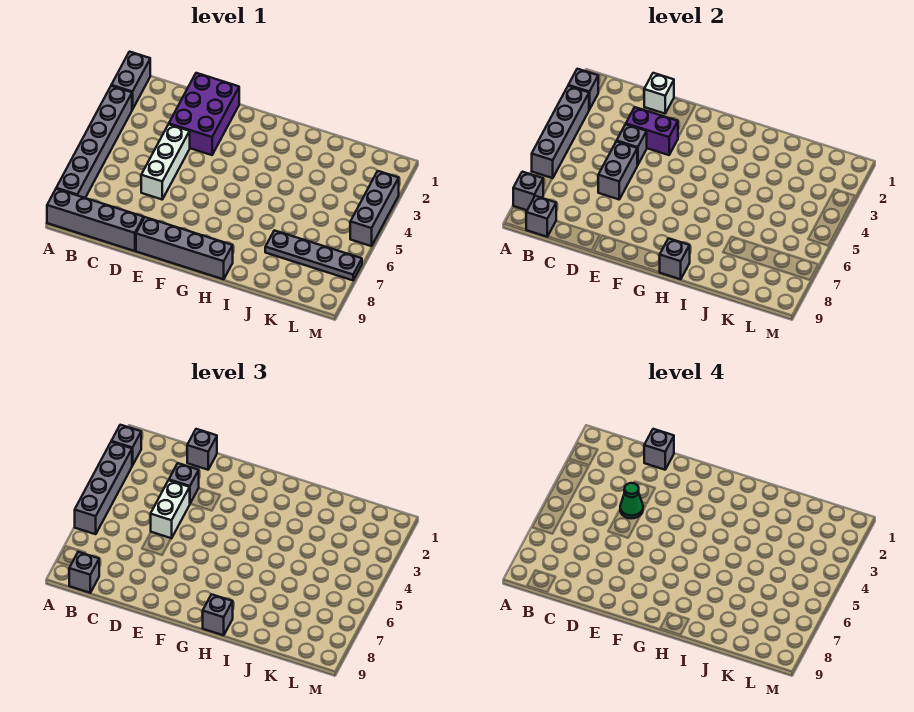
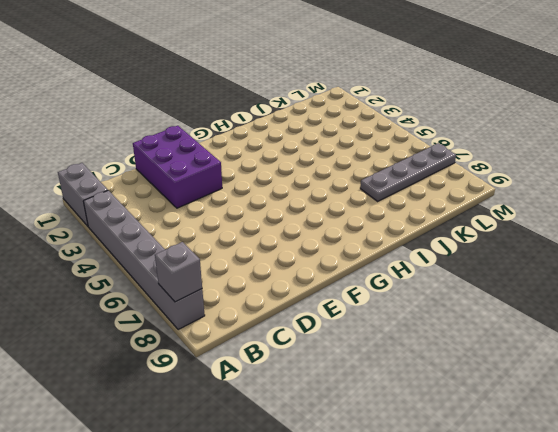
none -> grey brick A9:D9 level 1
none -> white brick D4:D6 level 1
none -> grey brick E9:H9 level 1

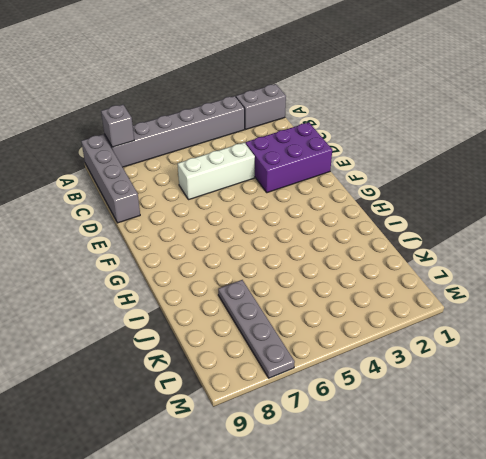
none -> grey brick E9:H9 level 1
none -> grey brick M3:M5 level 1
none -> grey brick A2 level 2

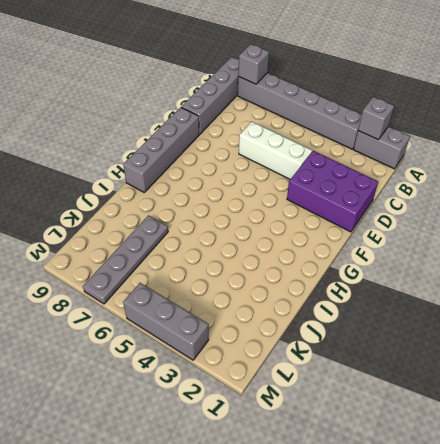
none -> grey brick A3:A6 level 2
none -> grey brick B9 level 2
none -> white brick D1 level 2

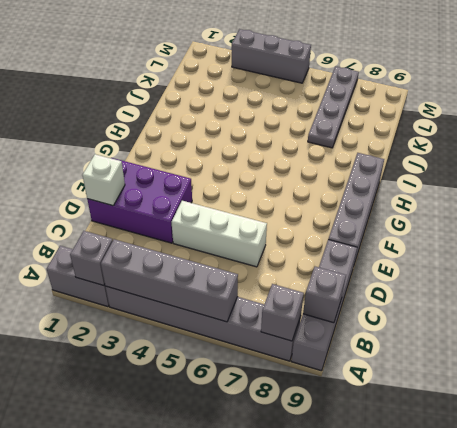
none -> purple brick D3:E3 level 2
none -> grey brick D4 level 2
none -> grey brick D5:D6 level 2

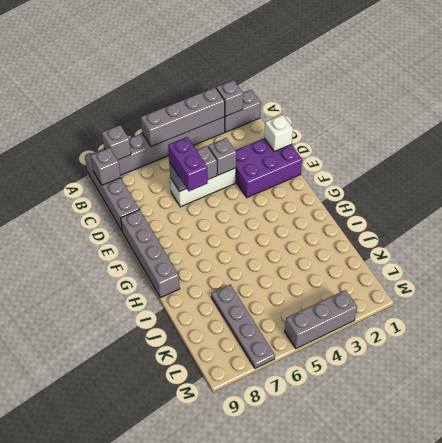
purple brick D6:E6 level 3 -> purple brick D3:E3 level 2
none -> grey brick H9 level 2
none -> grey brick A2 level 3
none -> grey brick A3:A6 level 3

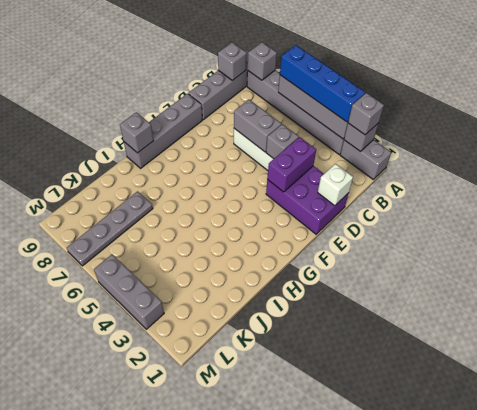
blue brick A3:A6 level 3 -> grey brick A3:A6 level 3
none -> grey brick B9 level 3
none -> grey brick D1 level 3
none -> grey brick D3 level 3

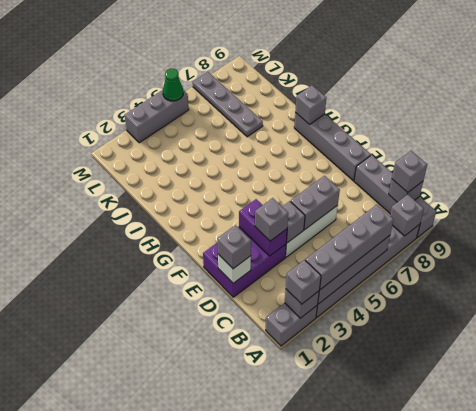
green cone M5 level 2 -> green cone D4 level 4
none -> white brick D4:D5 level 3
none -> grey brick H9 level 3
none -> grey brick D1 level 4

